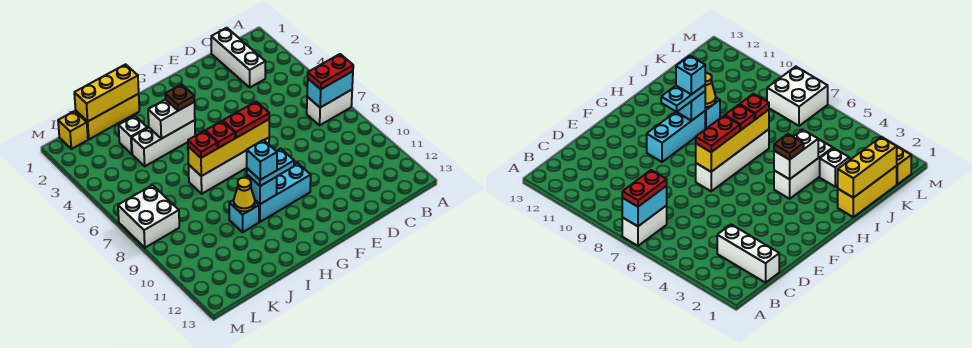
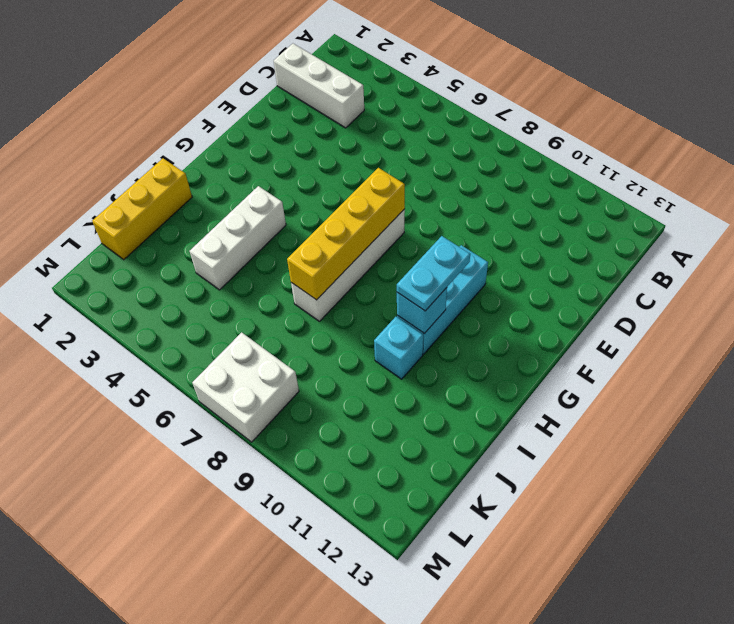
none -> white brick A7:B7 level 1
none -> white brick J3 level 1
none -> yellow brick L1 level 1

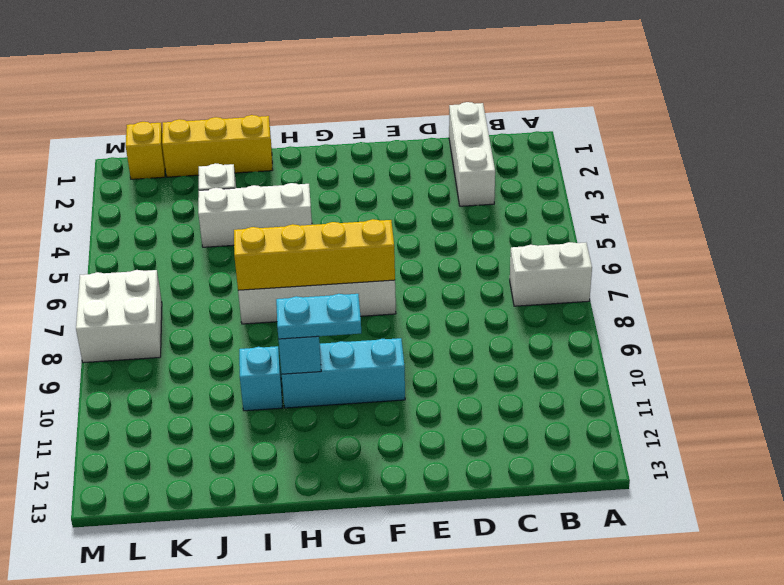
none -> cyan brick A7:B7 level 2
none -> white brick H4:I4 level 2
none -> yellow brick I1:K1 level 2

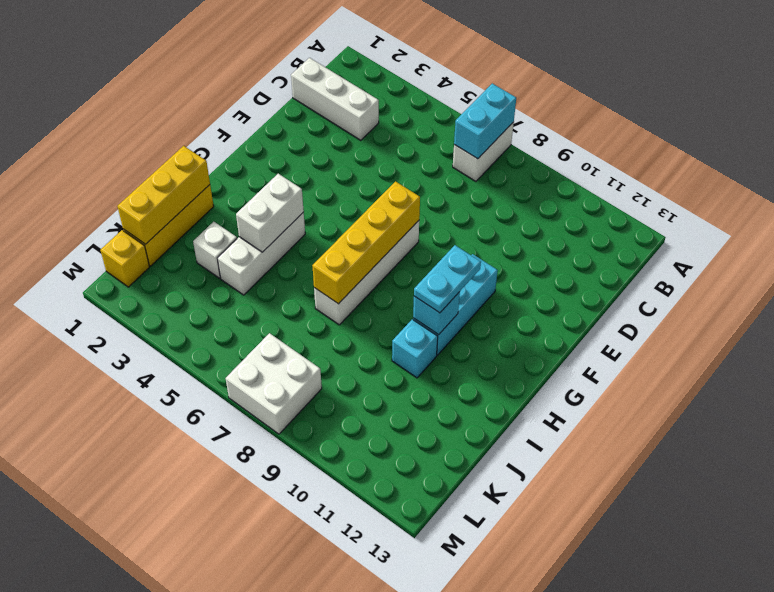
none -> yellow cone I10 level 2
none -> red plate A7:B7 level 3
none -> red plate F7:G7 level 3

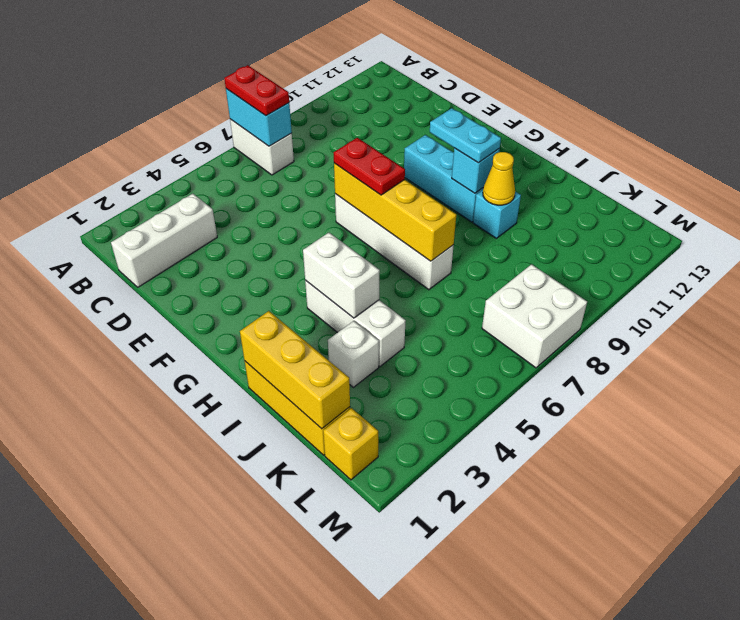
none -> brown plate H4 level 3
none -> red plate H7 level 3
none -> red plate I7 level 3

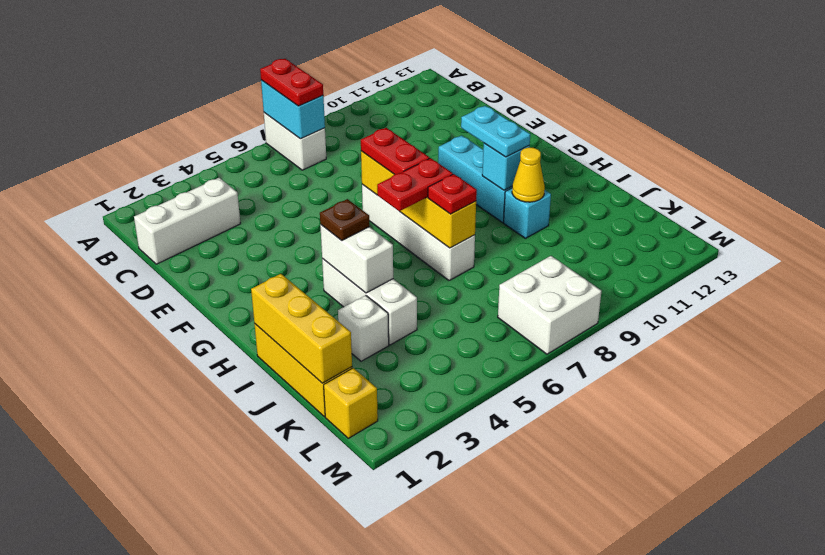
red plate H6:H7 level 3 -> red plate H7 level 3
none -> cyan brick H10 level 4

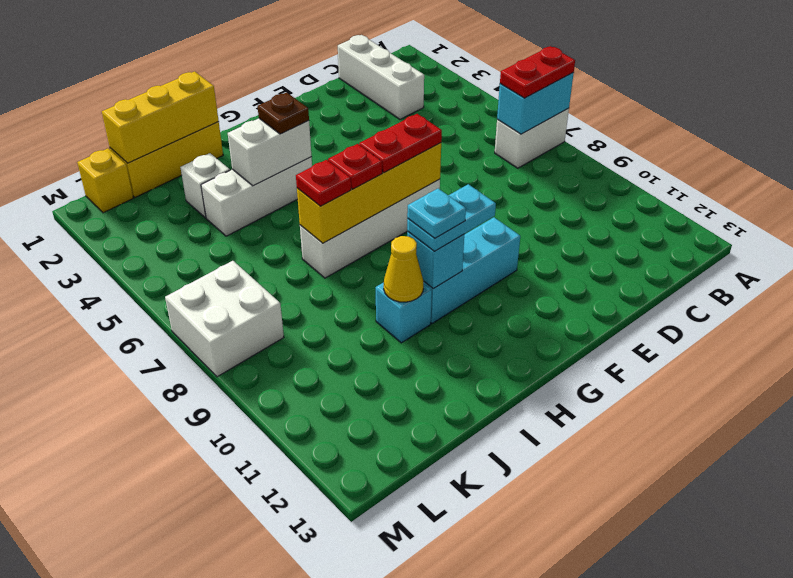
cyan plate H10 level 4 -> cyan brick H10 level 4

